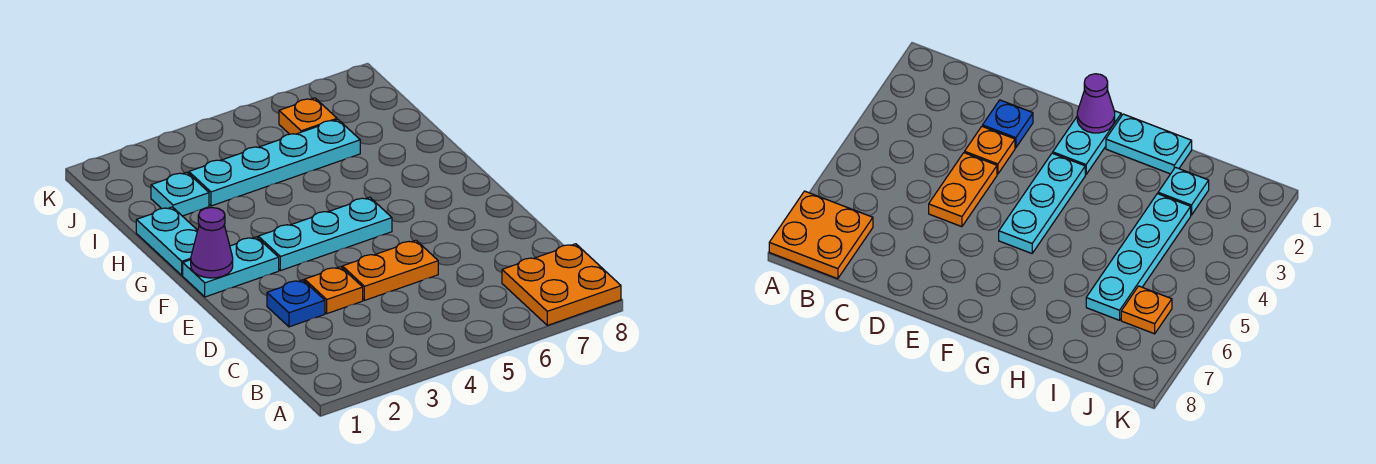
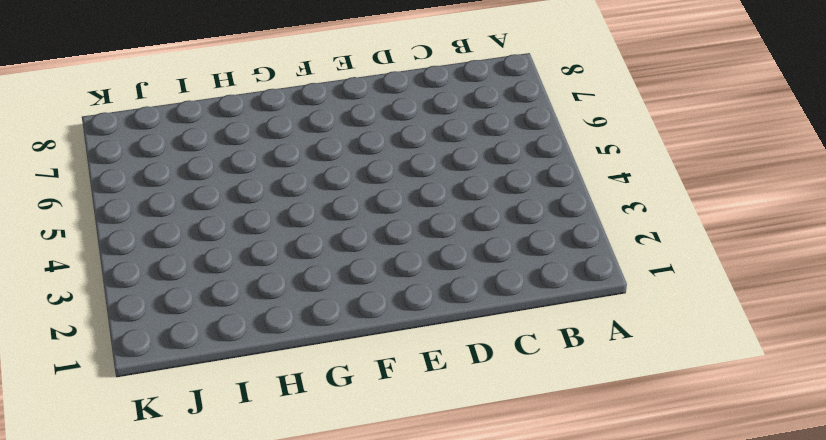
none -> orange plate A7:B8 level 1
none -> blue plate D2 level 1

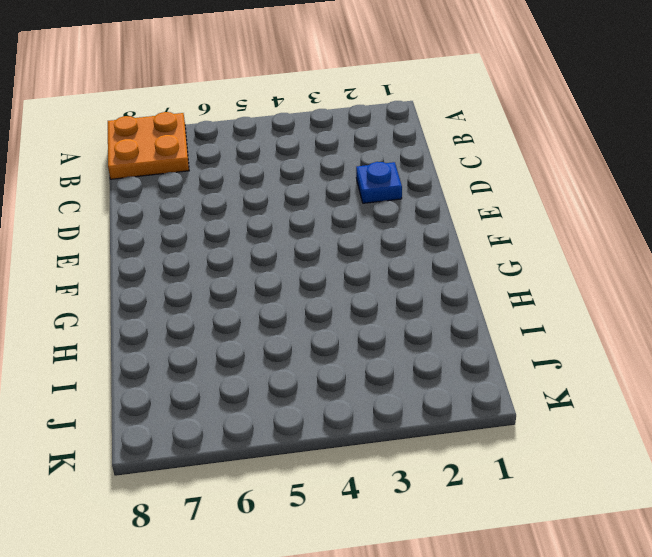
none -> orange plate D3 level 1
none -> orange plate D4:D5 level 1

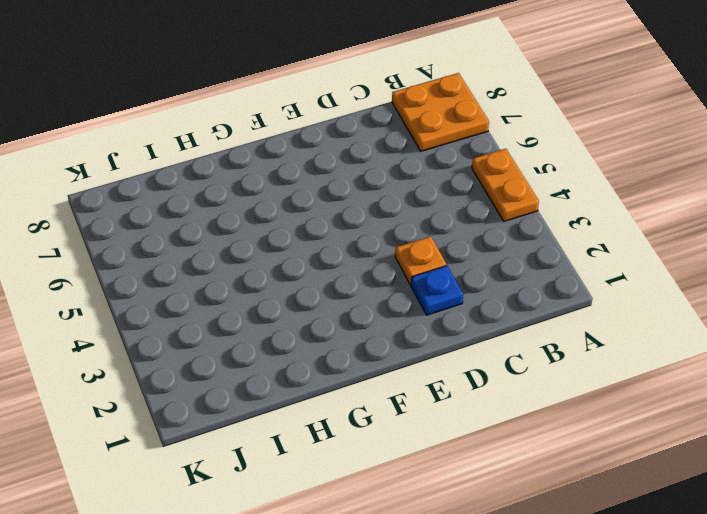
orange plate A4:A5 level 1 -> orange plate D4:D5 level 1
none -> cyan plate F1:F2 level 1
none -> cyan plate F3:F5 level 1

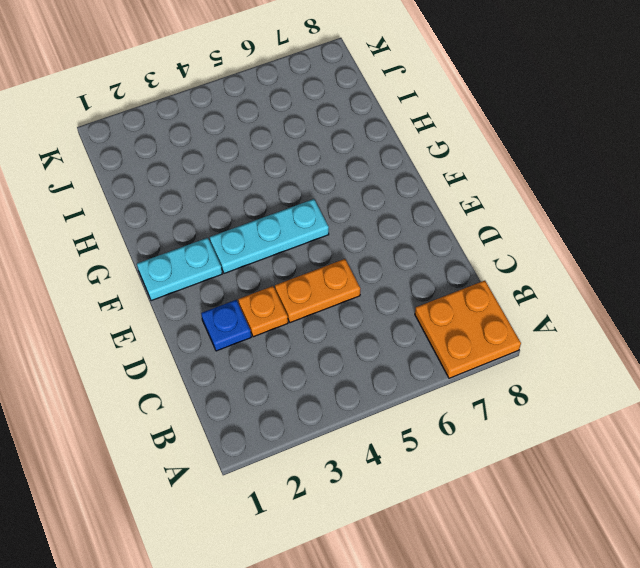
none -> cyan plate G1:H1 level 1
none -> cyan plate I2 level 1

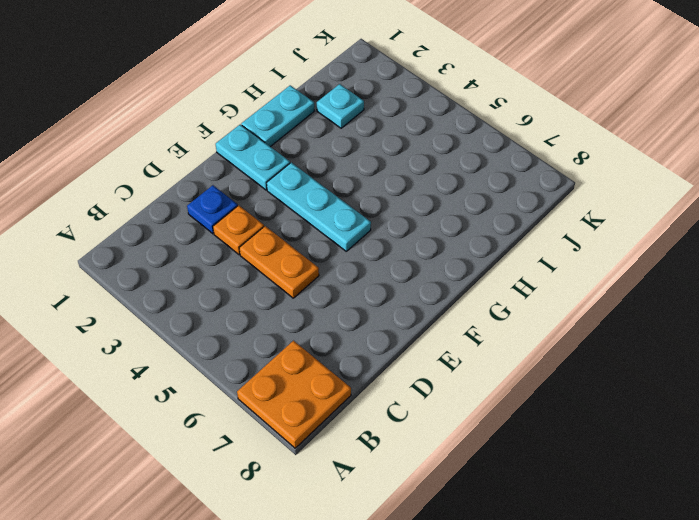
none -> cyan plate I3:I6 level 1
none -> orange plate J6 level 1

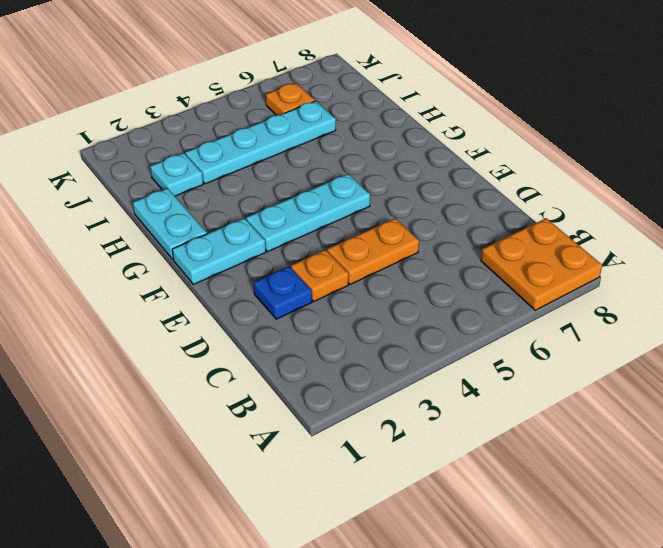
none -> purple cone F1 level 2

